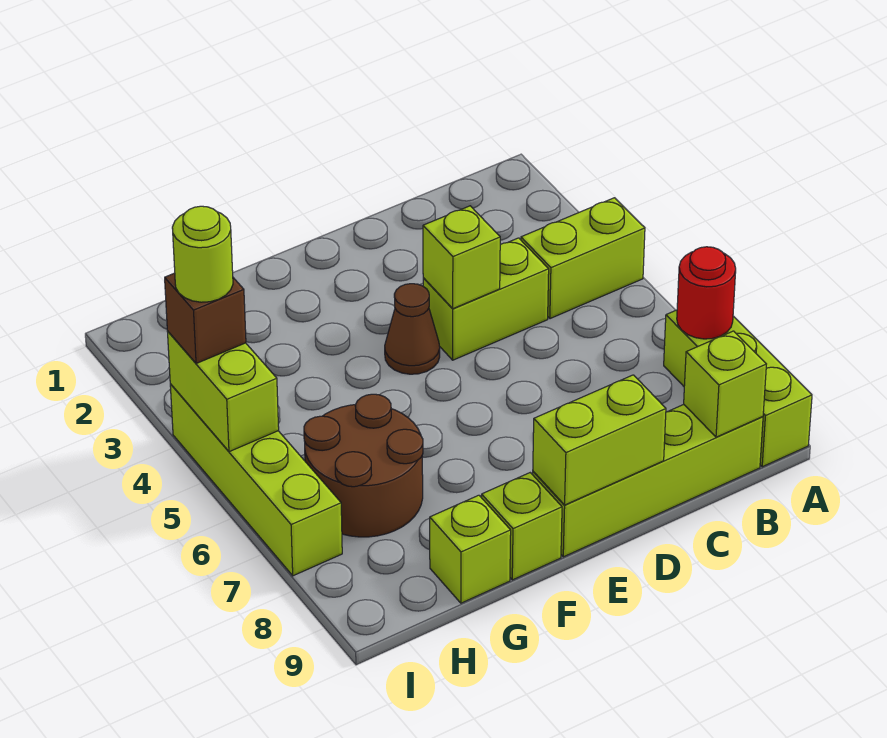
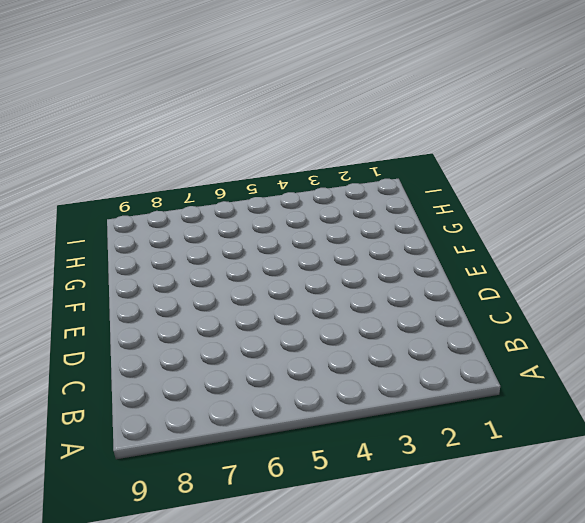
none -> lime brick A4:B4 level 1
none -> lime brick A7:A9 level 1
none -> lime brick B9:E9 level 1

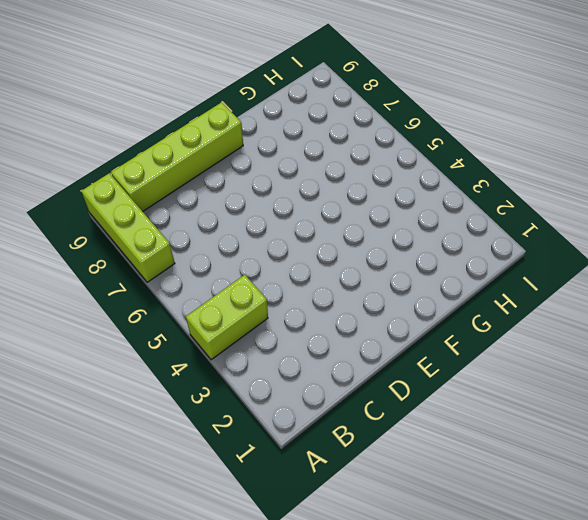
none -> lime brick C4:D4 level 1
none -> brown cone E4 level 1
none -> lime brick F9 level 1

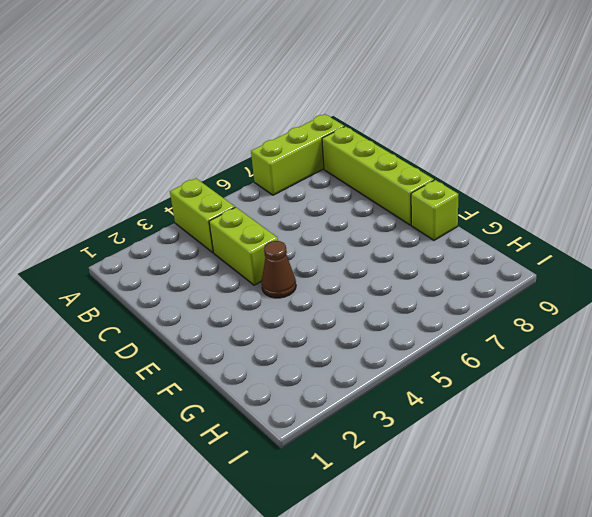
none -> brown round brick G6:H7 level 1
none -> lime brick G9 level 1
none -> lime brick I4:I7 level 1

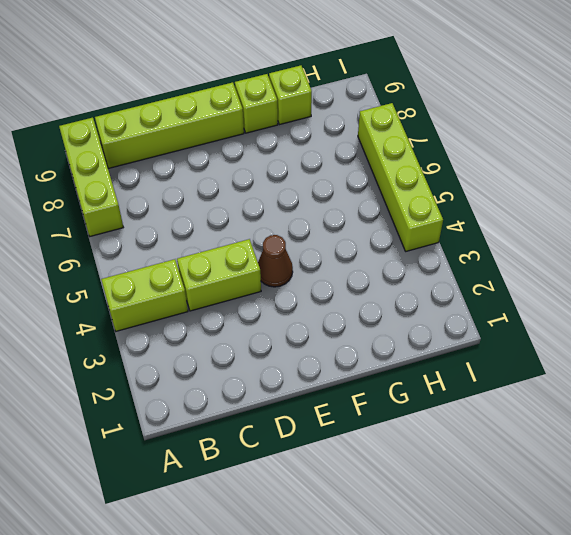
none -> brown round brick G6:H7 level 1
none -> red round brick A7 level 2
none -> lime brick B9 level 2

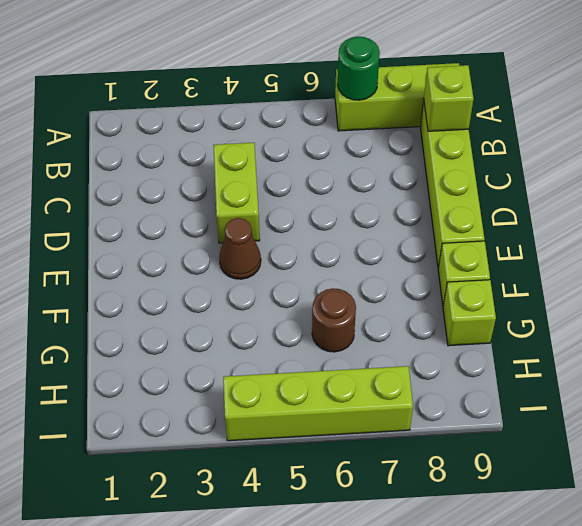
green round brick A7 level 2 -> red round brick A7 level 2
brown round brick G6 level 1 -> brown round brick G6:H7 level 1
none -> lime brick A4:B4 level 1
none -> lime brick D4 level 2
none -> lime brick D9:E9 level 2

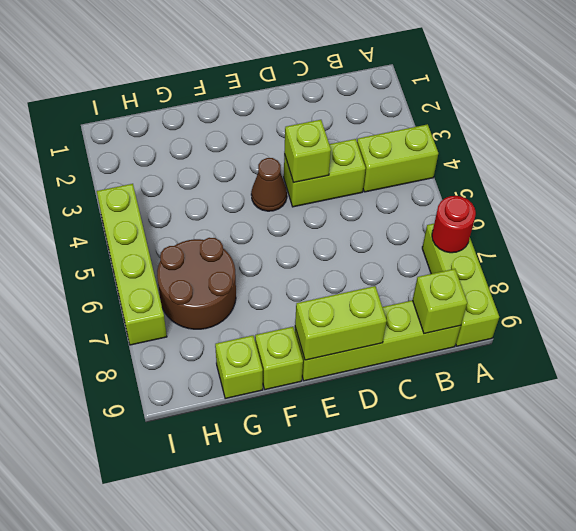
none -> lime brick I4:I5 level 2
none -> brown brick I4 level 3
none -> lime round brick I4 level 4

